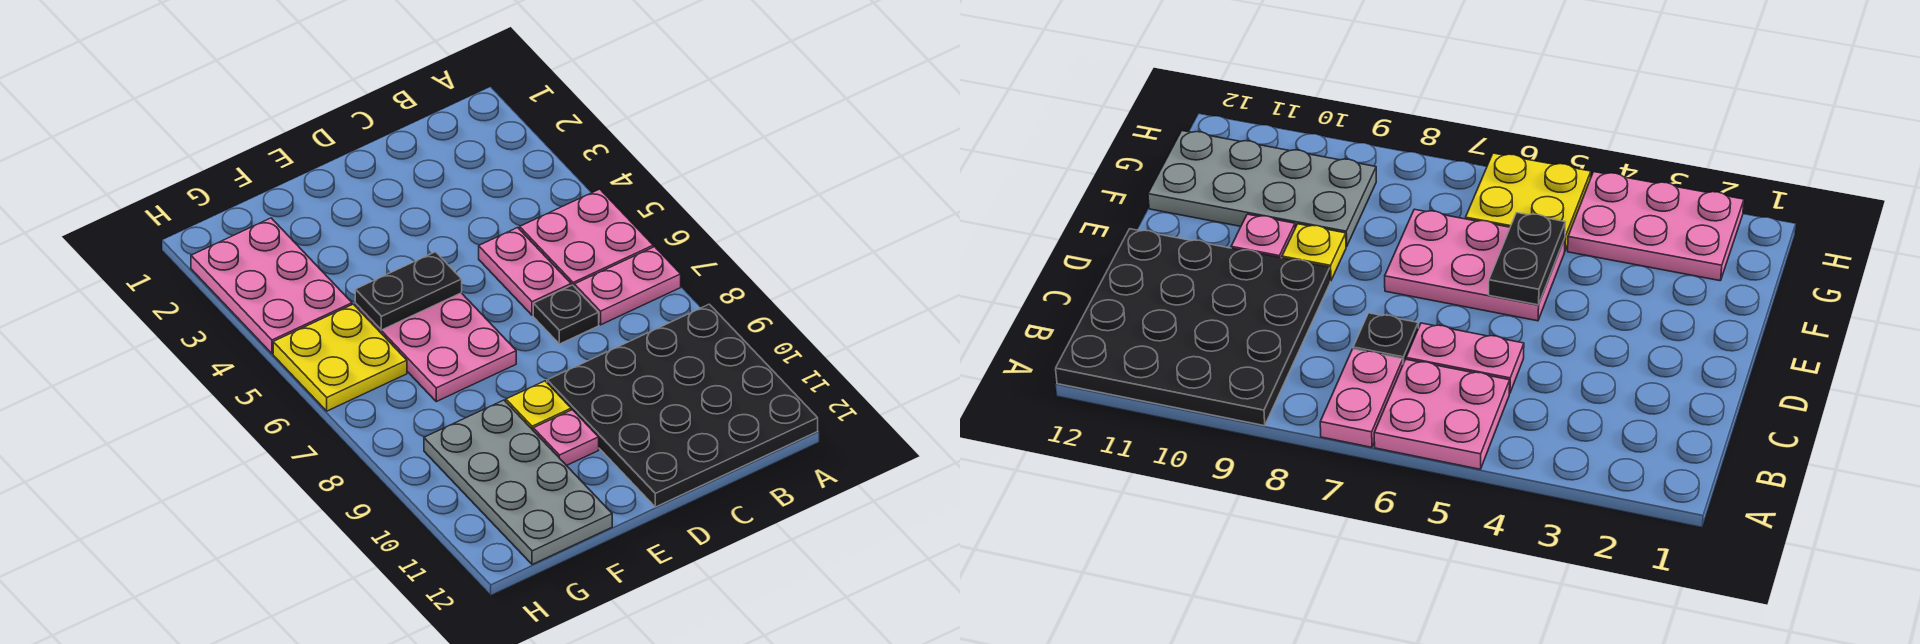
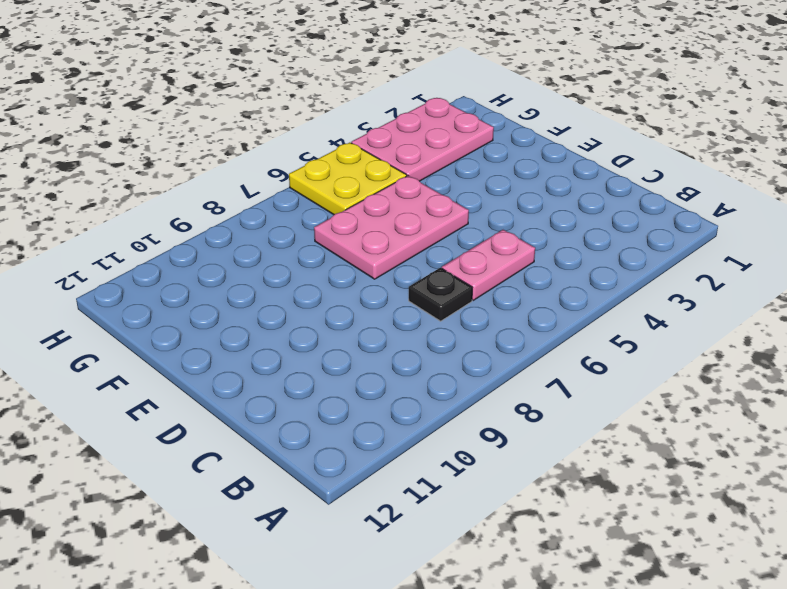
none -> pink plate A5:B6 level 1
none -> pink plate A7:B7 level 1
none -> black plate A9:D12 level 1

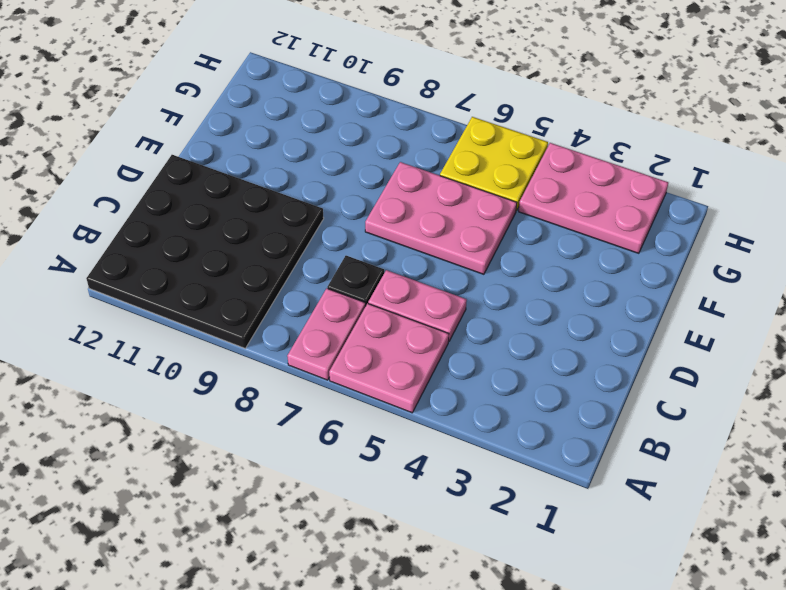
none -> yellow plate E9 level 1
none -> pink plate E10 level 1
none -> grey plate F9:G12 level 1

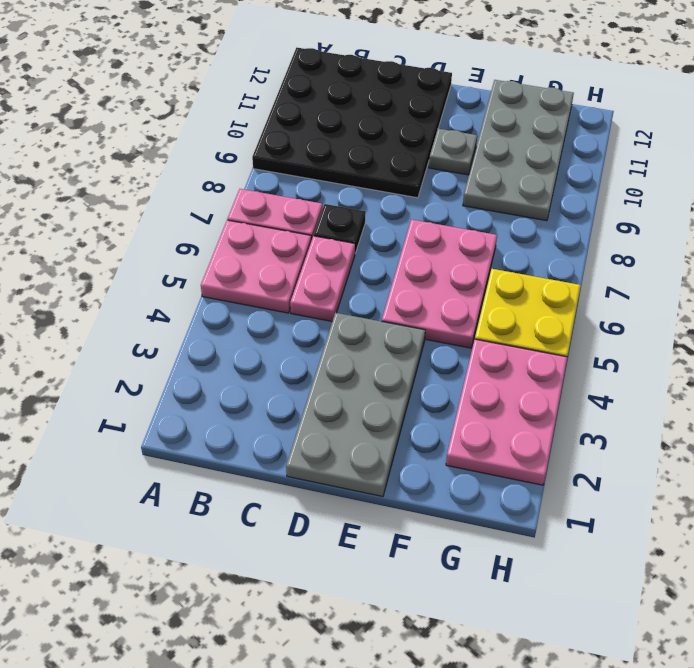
grey plate D1:E4 level 1 -> none
grey plate E10 level 1 -> pink plate E10 level 1
none -> yellow plate E9 level 1
none -> black plate E5:F5 level 2

